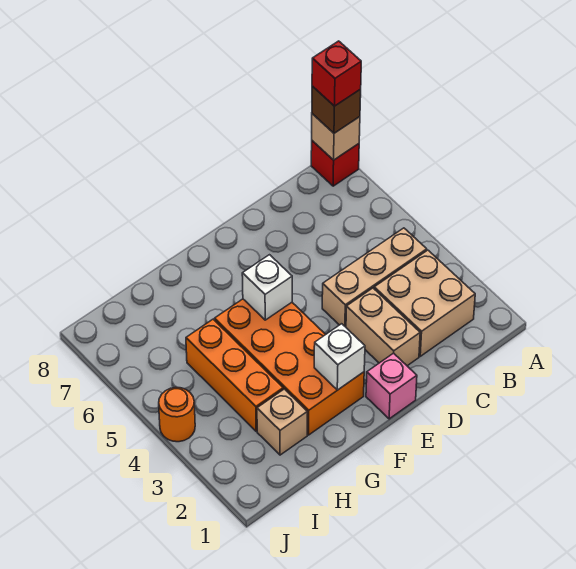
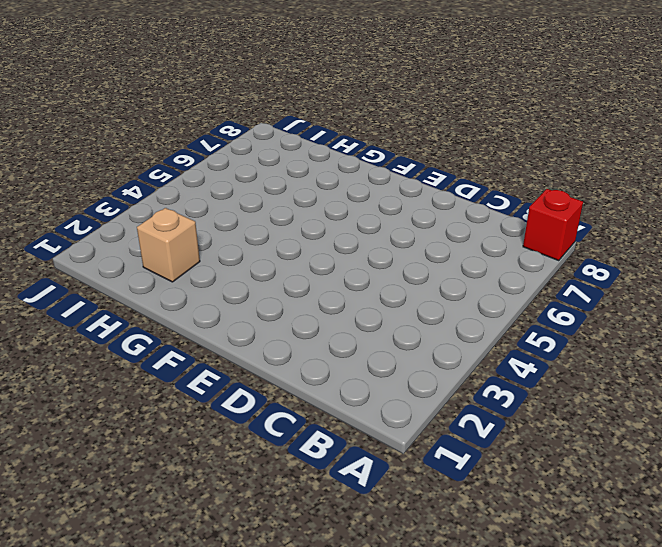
none -> tan brick B2:C3 level 1
none -> tan brick B4:D4 level 1
none -> tan brick D2:D3 level 1

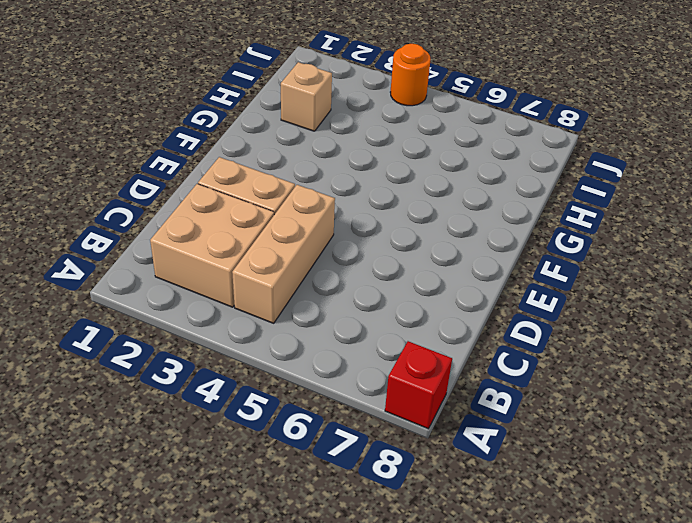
none -> pink brick E1 level 1
none -> orange brick F2:G5 level 1
none -> orange brick H3:H5 level 1

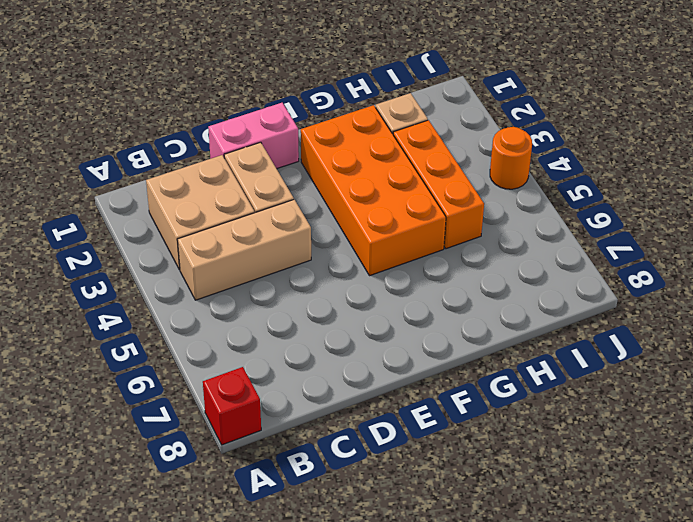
pink brick D1:E1 level 1 -> pink brick E1 level 1
none -> tan brick A8 level 2
none -> white brick F2 level 2
none -> white brick F5 level 2

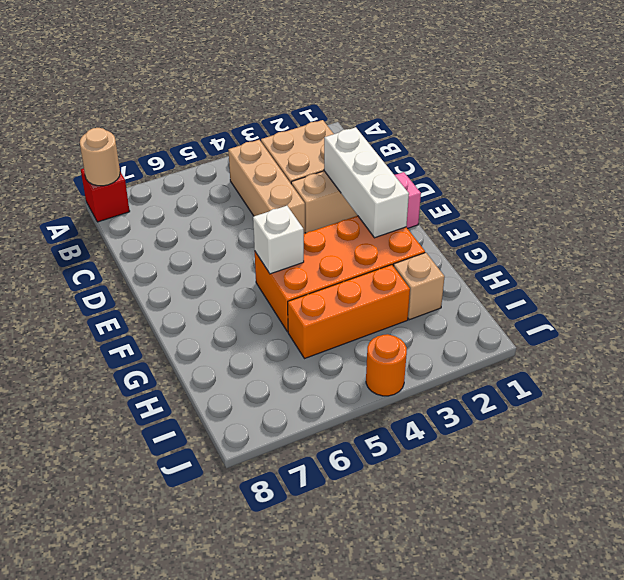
tan round brick A8 level 2 -> tan brick A8 level 2
white brick D2:F2 level 2 -> white brick F2 level 2
none -> brown brick A8 level 3
none -> red brick A8 level 4

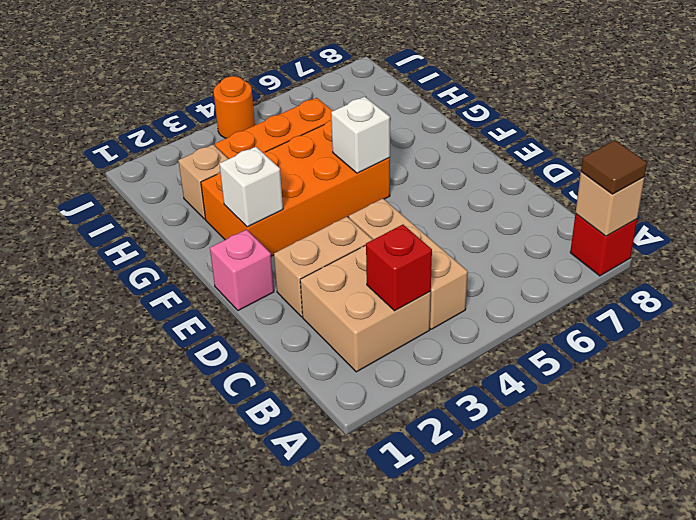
brown tile A8 level 3 -> brown brick A8 level 3
red brick B3 level 2 -> red brick A8 level 4

